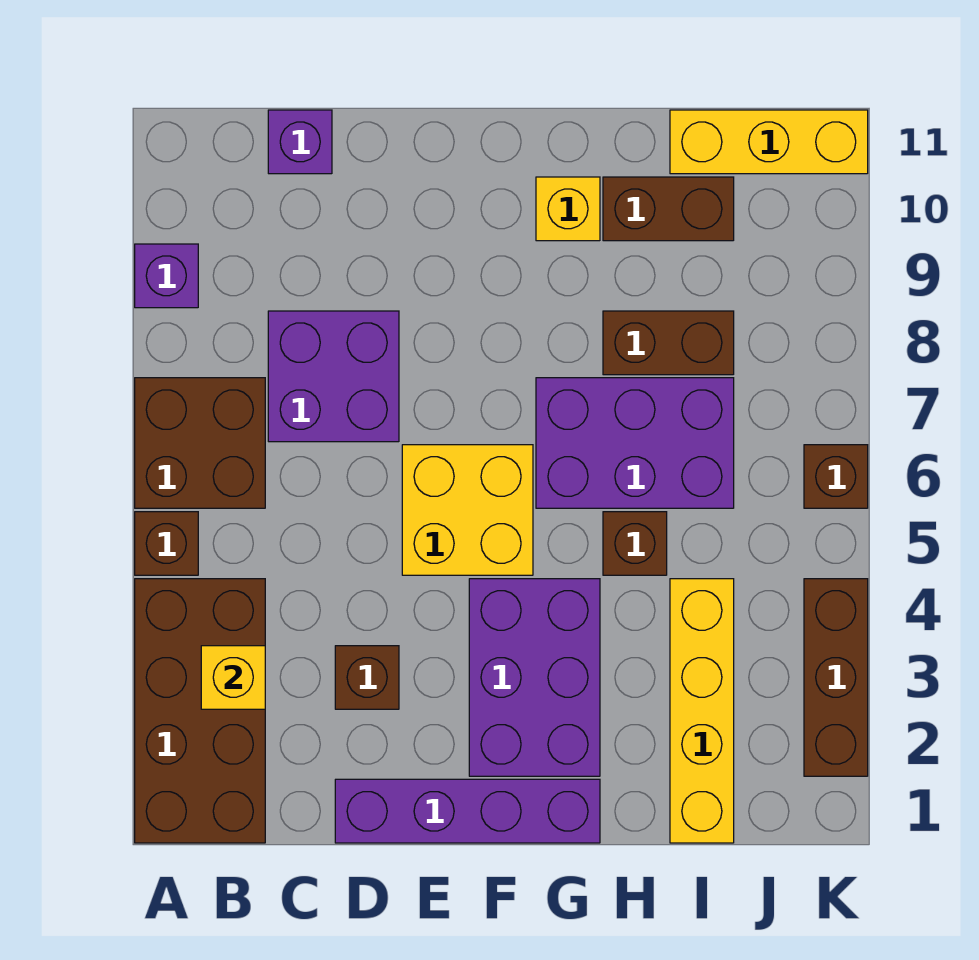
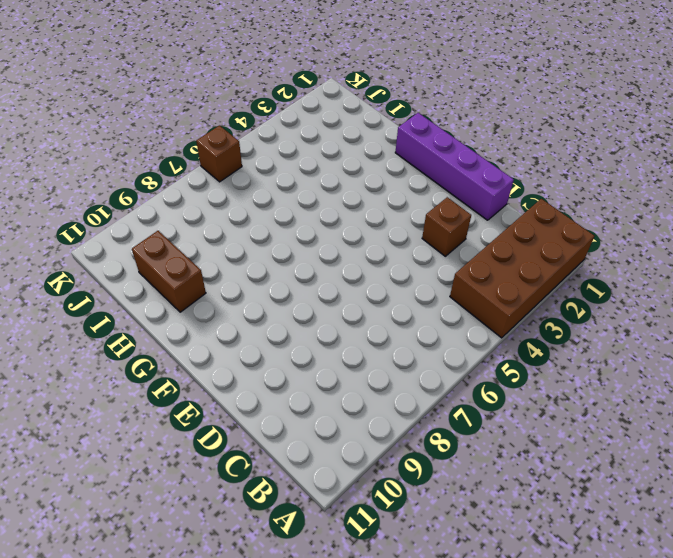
none -> brown brick A5 level 1
none -> brown brick A6:B7 level 1
none -> purple brick A9 level 1

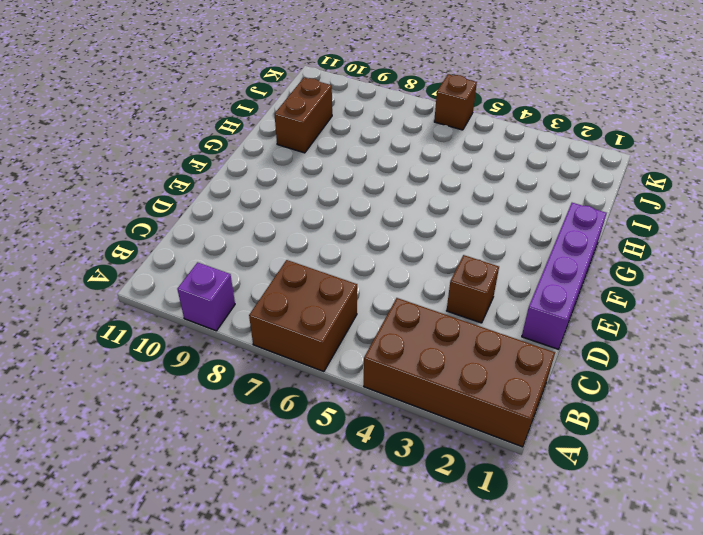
none -> brown brick A5 level 1
none -> purple brick C7:D8 level 1
none -> purple brick C11 level 1

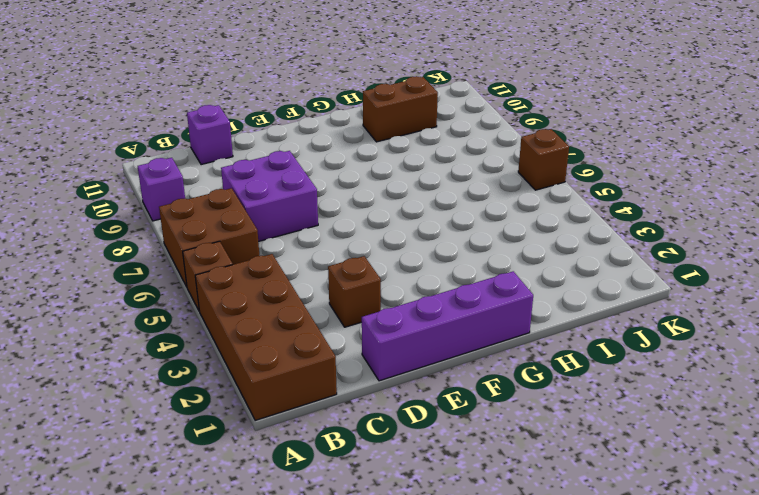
none -> yellow brick E5:F6 level 1
none -> purple brick F2:G4 level 1
none -> purple brick G6:I7 level 1

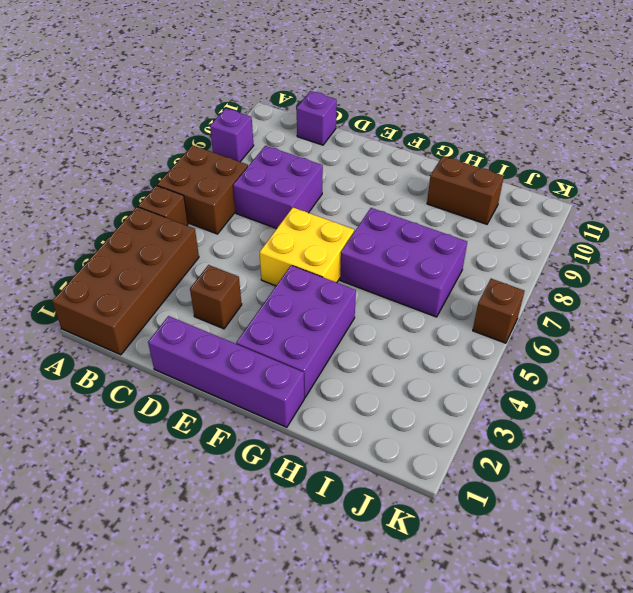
none -> yellow brick G10 level 1
none -> brown brick H5 level 1
none -> brown brick H8:I8 level 1

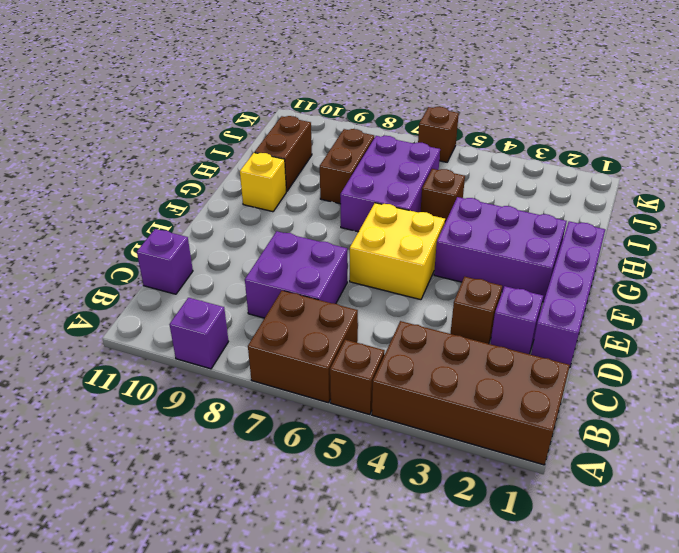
purple brick D2 level 1 -> none
none -> yellow brick I1:I4 level 1
none -> yellow brick I11:K11 level 1
none -> brown brick K2:K4 level 1

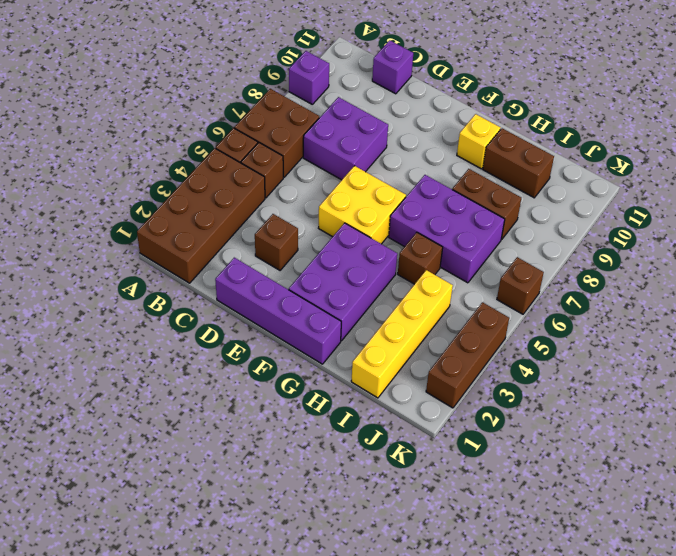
brown brick B5 level 1 -> none
none -> yellow brick I11:K11 level 1
none -> yellow brick B3 level 2

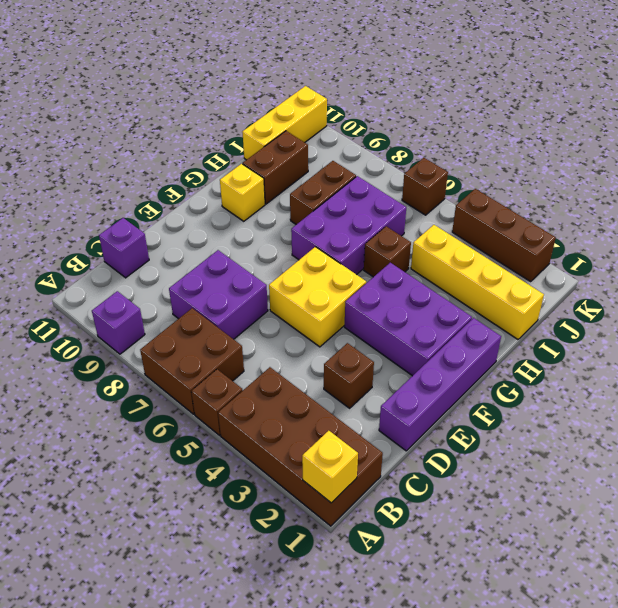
yellow brick A1 level 2 -> yellow brick B3 level 2

